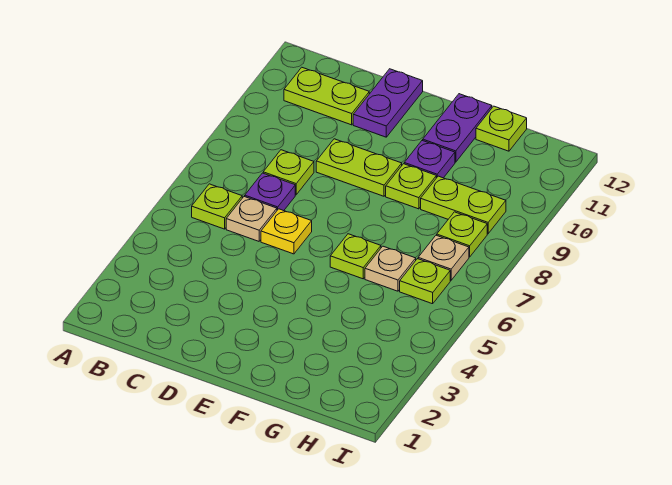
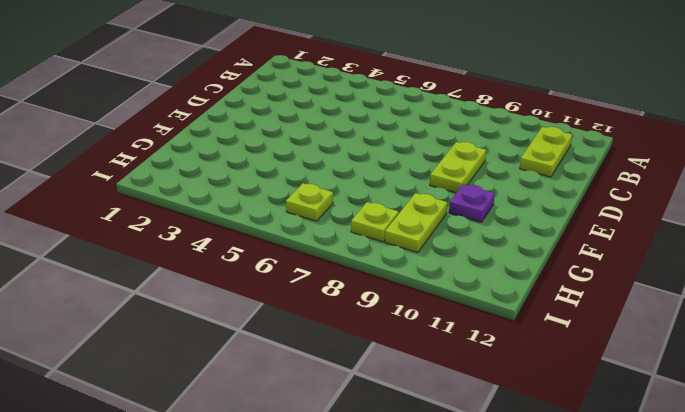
none -> lime plate B6 level 1
none -> tan plate C6 level 1
none -> purple plate C7 level 1

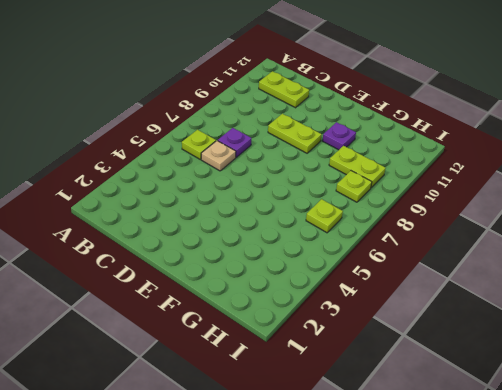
none -> lime plate C8 level 1
none -> yellow plate D6 level 1
none -> purple plate D11:D12 level 1

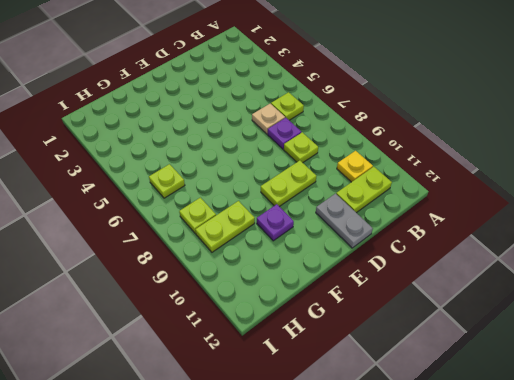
yellow plate B10 level 1 -> yellow plate D6 level 1
grey plate D11:D12 level 1 -> purple plate D11:D12 level 1
none -> lime plate F6 level 1
none -> lime plate F9 level 1
none -> purple plate F11:F12 level 1

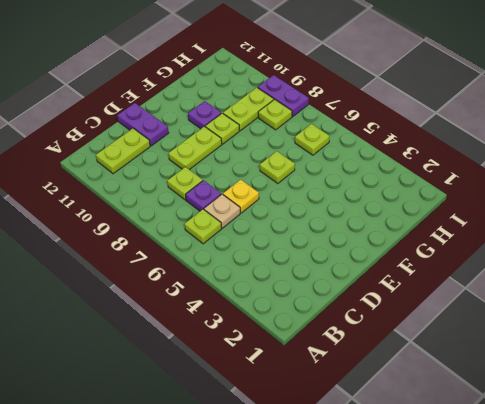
purple plate I8:I9 level 1 -> purple plate F11:F12 level 1
none -> tan plate G6 level 1
none -> lime plate G12 level 1
none -> tan plate H7 level 1

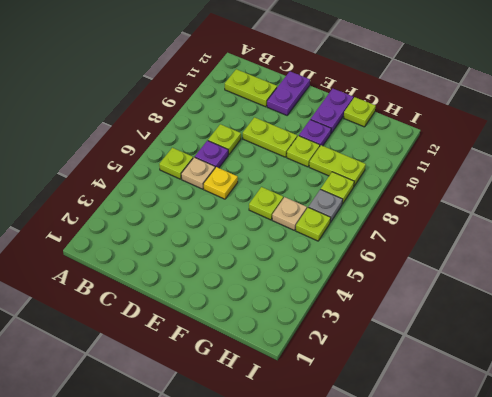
grey plate H7 level 1 -> tan plate H7 level 1

